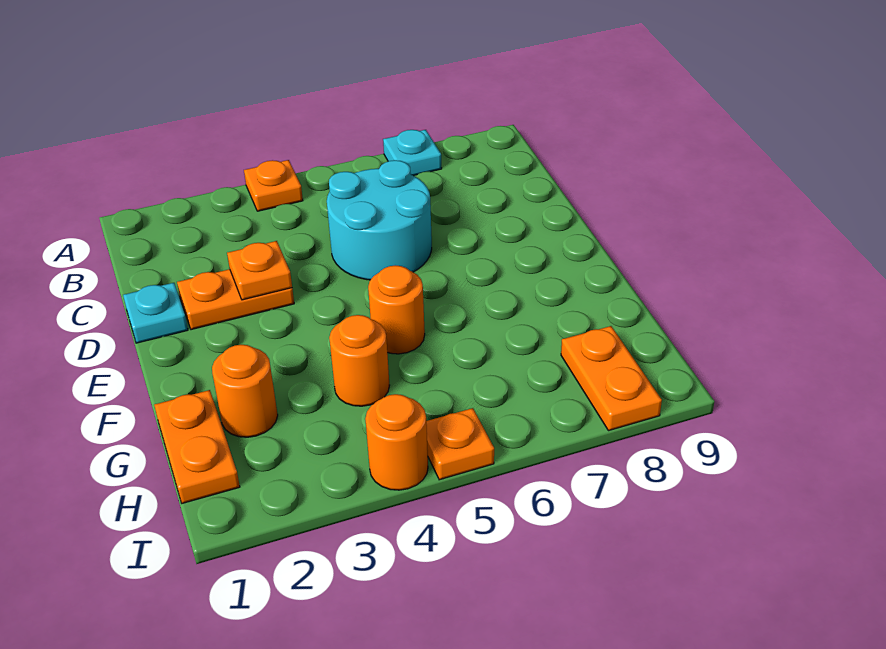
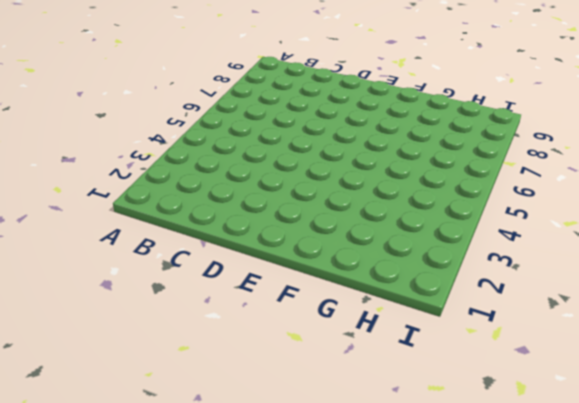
none -> orange plate A4 level 1
none -> cyan plate A7 level 1
none -> cyan round brick C5:D6 level 1

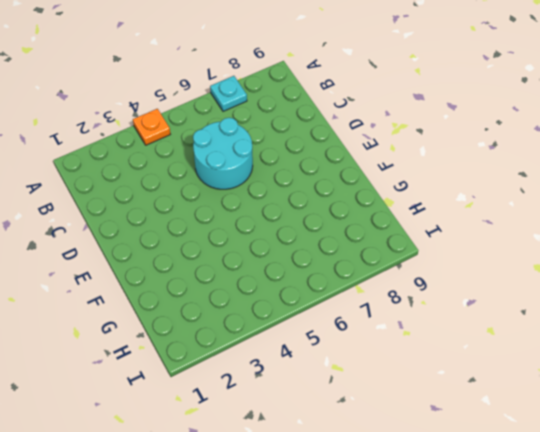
none -> cyan plate D1 level 1
none -> orange plate D2:D3 level 1
none -> orange round brick F5 level 1

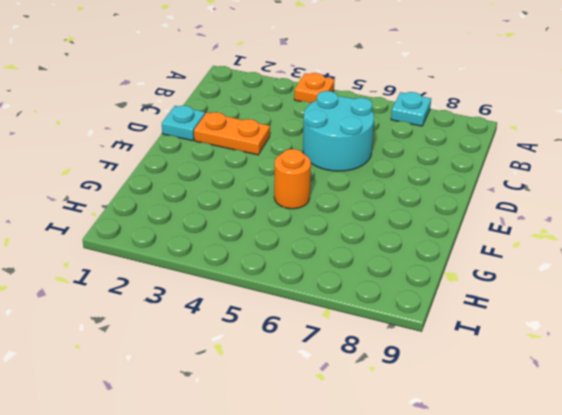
none -> orange plate G1:H1 level 1
none -> orange round brick G2 level 1
none -> orange round brick G4 level 1

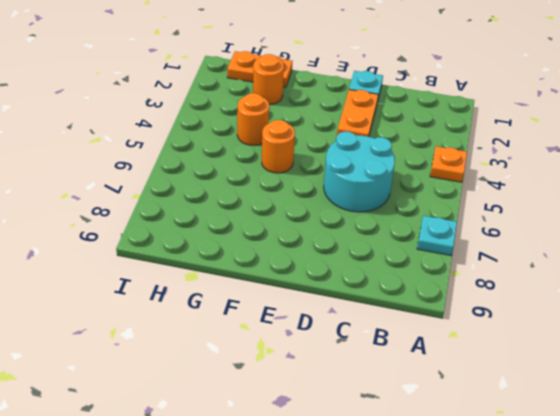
none -> orange plate H8:I8 level 1
none -> orange round brick I4 level 1
none -> orange plate I5 level 1

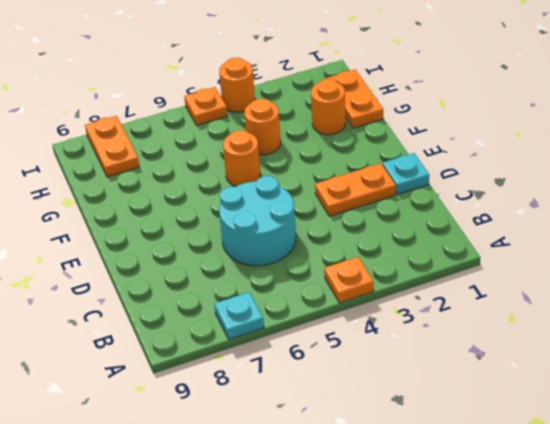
none -> orange plate D3 level 2

